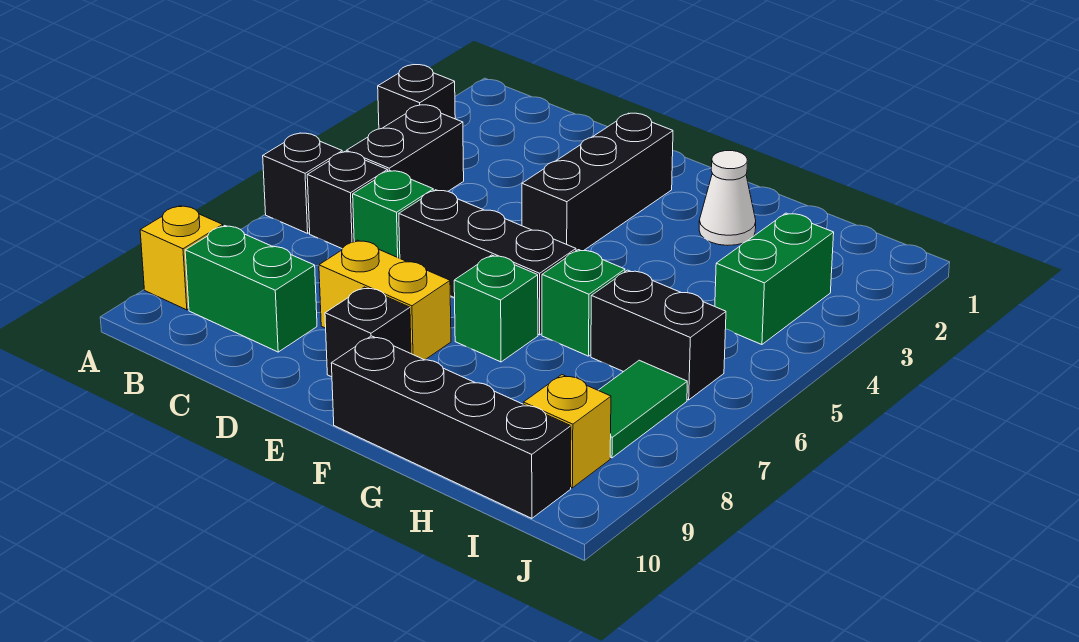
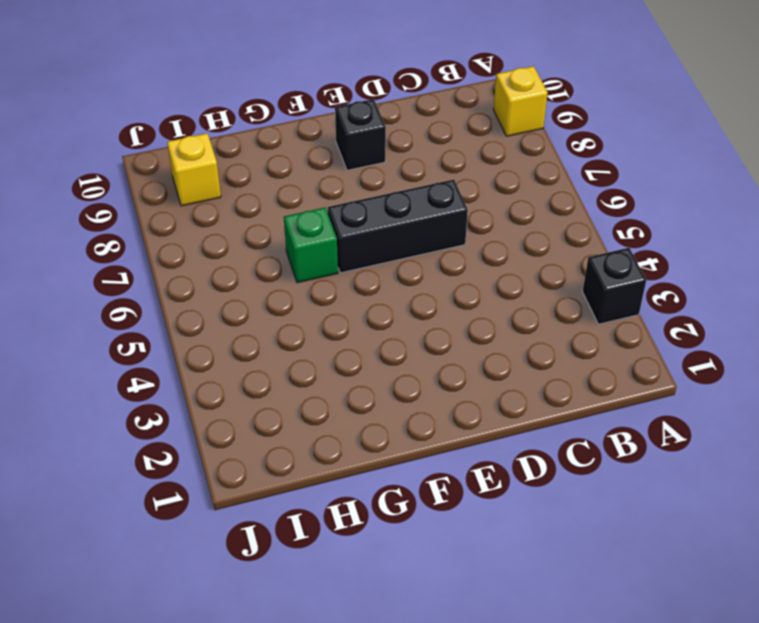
none -> black brick A6 level 1
none -> black brick B4:B5 level 1
none -> black brick B6 level 1

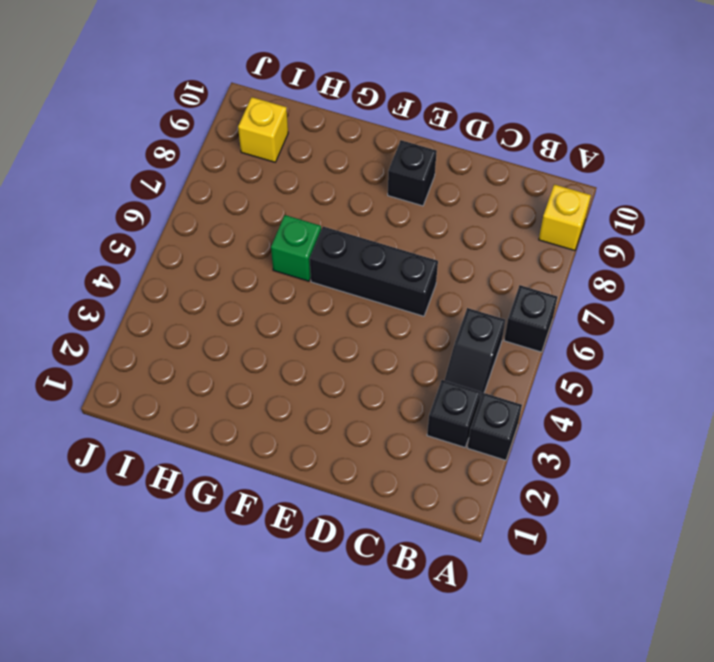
black brick B3 level 1 -> black brick B6 level 1
black slope B4:B5 level 1 top 5 -> black brick B4:B5 level 1
none -> green brick B9:C9 level 1
none -> green brick C6 level 1
none -> yellow brick D8:E8 level 1

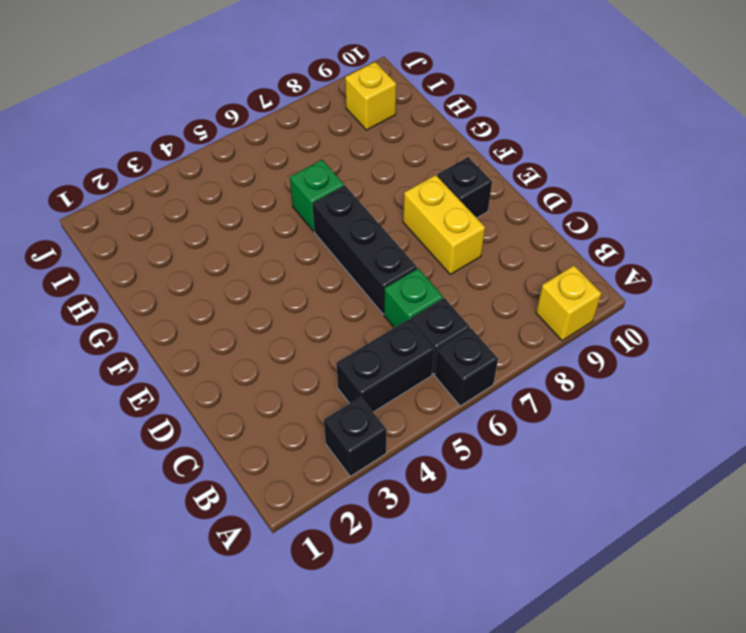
none -> green brick B9:C9 level 1
none -> black brick E2:E4 level 1
none -> green brick F7 level 1

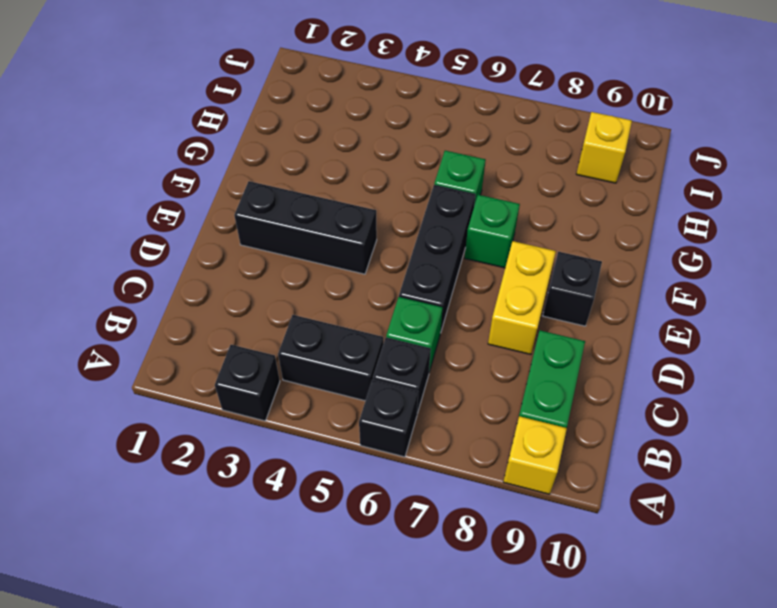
none -> black brick F10:I10 level 1
none -> white cone G2 level 1
none -> black brick H6:I6 level 1

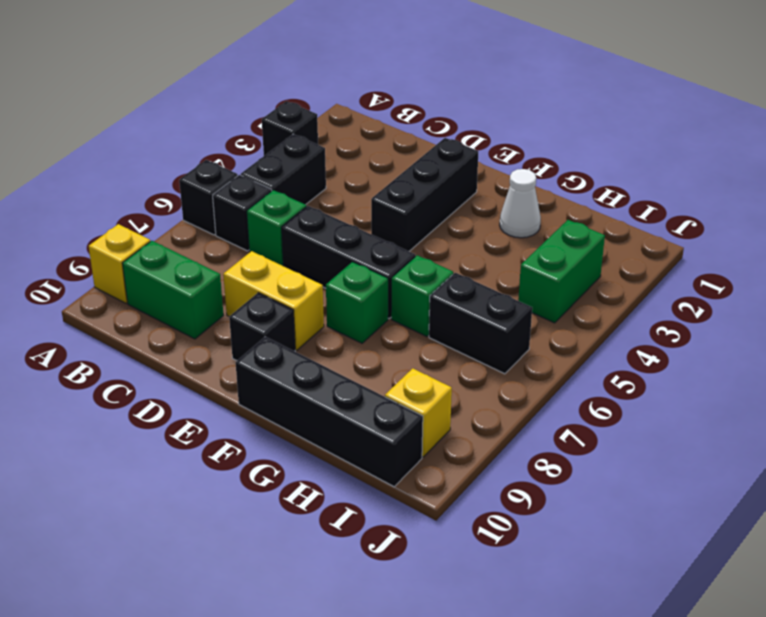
none -> green tile I7:I8 level 1

